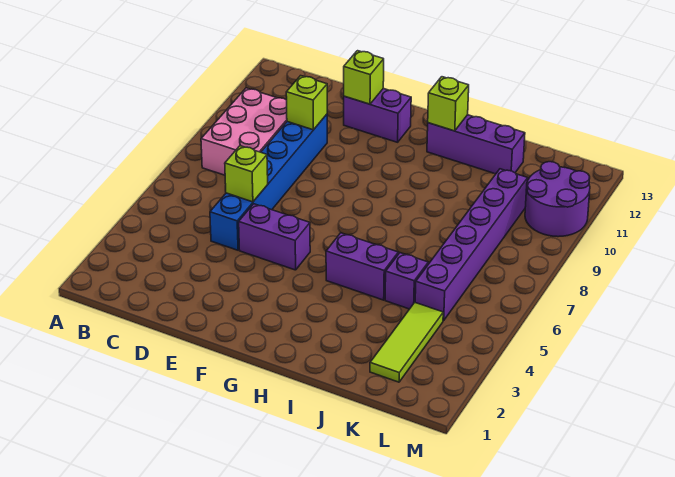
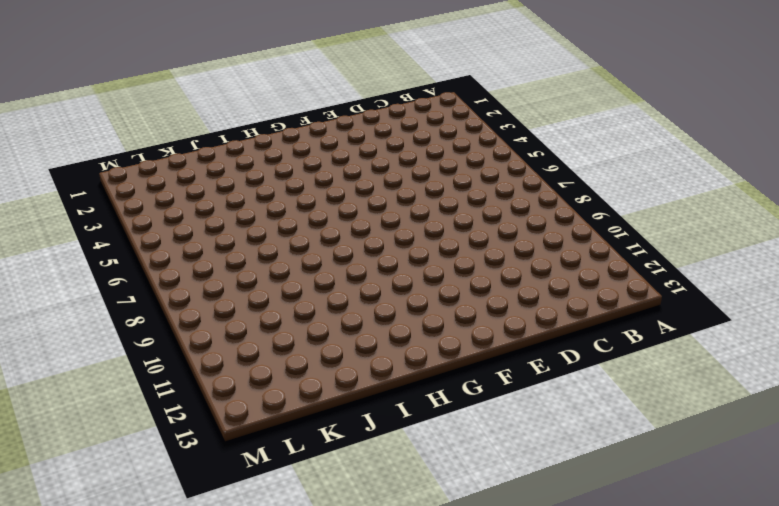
none -> pink brick B8:C10 level 1
none -> blue brick D5:D10 level 1
none -> purple brick E5:F5 level 1

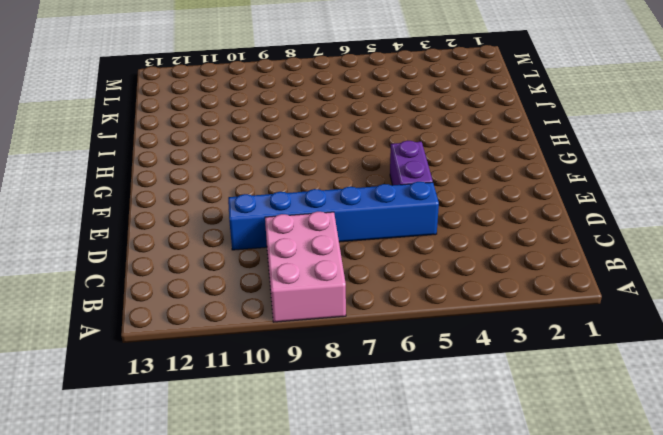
pink brick A8:C9 level 1 -> pink brick B8:C10 level 1
none -> purple brick E12:F12 level 1
none -> purple brick H5:I5 level 1
none -> purple brick H12:J12 level 1

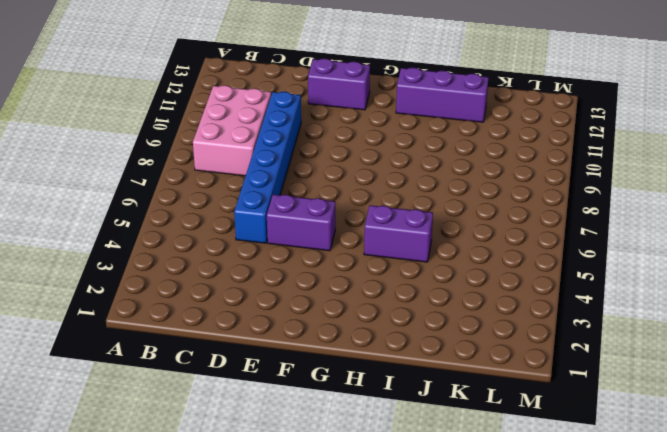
none -> purple brick J5 level 1
none -> lime tile K2:K4 level 1
none -> purple brick K5:K10 level 1

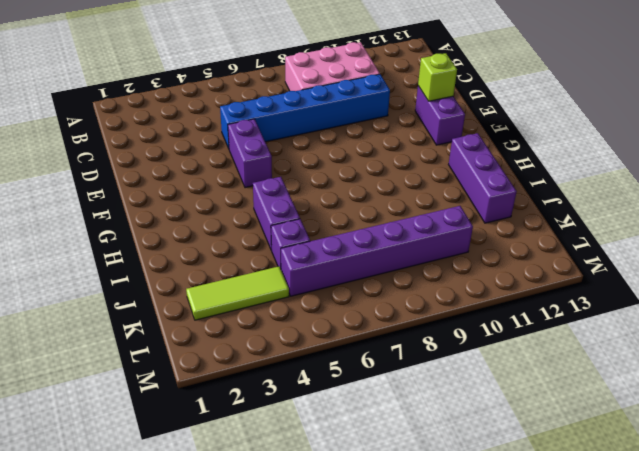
none -> purple round brick L10:M11 level 1
none -> lime brick D6 level 2
none -> lime brick D10 level 2

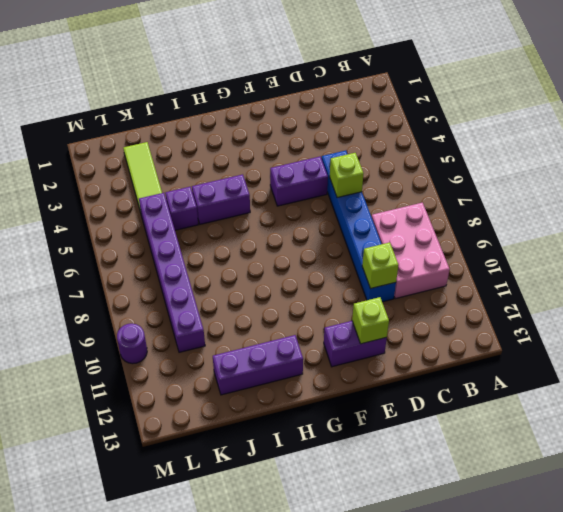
purple round brick M10 level 1 -> purple round brick L10:M11 level 1
none -> lime brick H12 level 2

